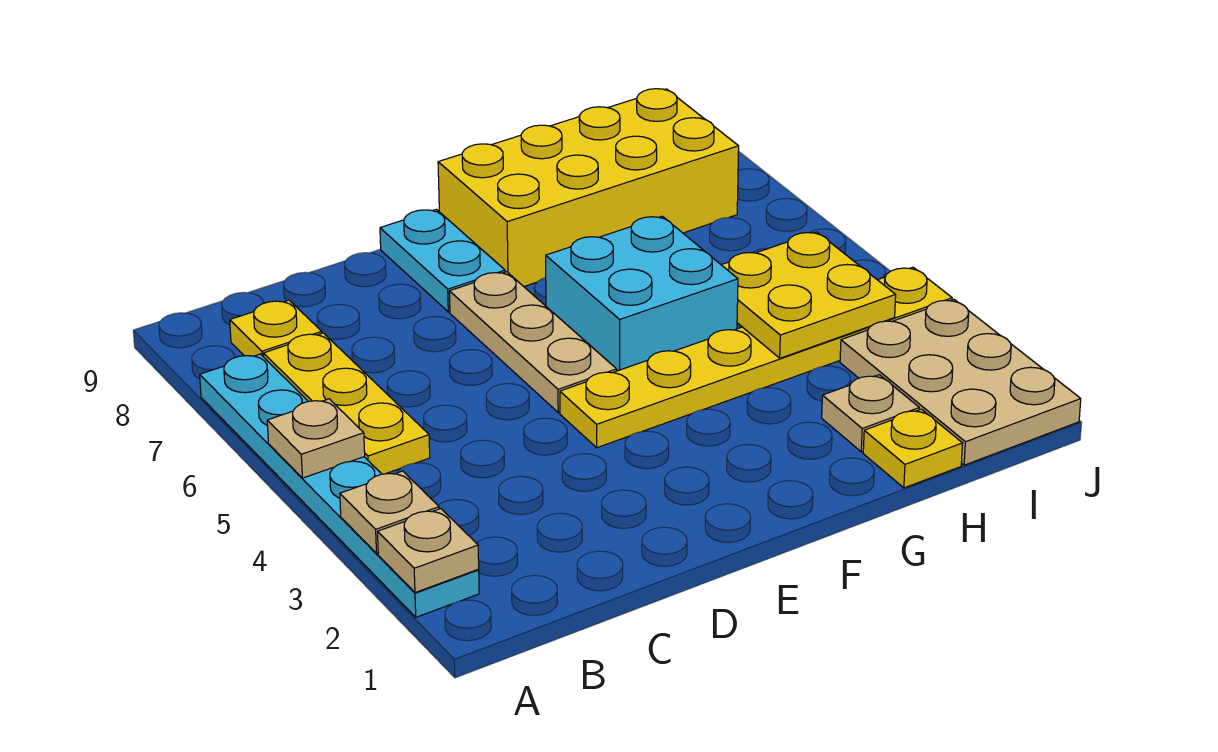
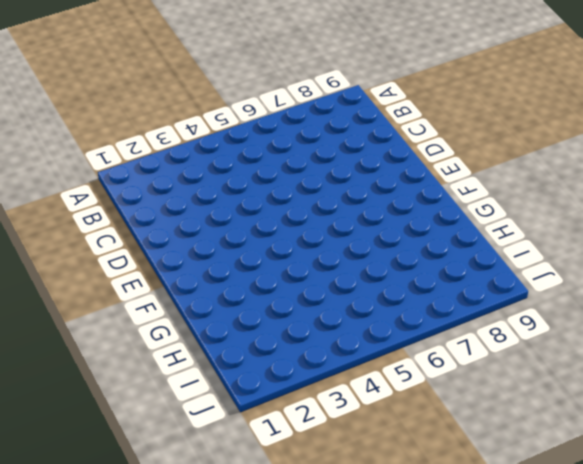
none -> cyan plate A2:A7 level 1
none -> yellow plate B5:B7 level 1
none -> yellow plate B8 level 1

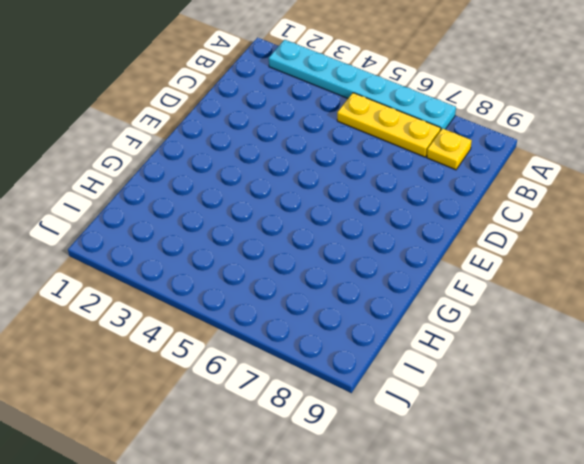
none -> yellow plate E4:J4 level 1
none -> tan plate E5:E7 level 1
none -> cyan plate E8:E9 level 1

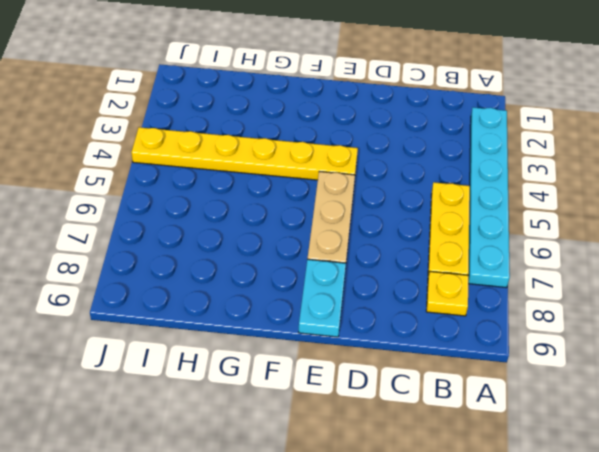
none -> cyan brick F5:G6 level 1
none -> yellow brick F8:I9 level 1
none -> yellow plate H1 level 1

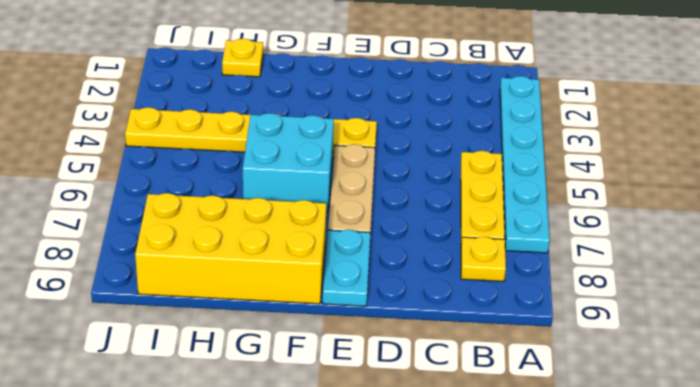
none -> tan plate H2 level 1
none -> tan plate I1:J3 level 1
none -> tan plate A2 level 2

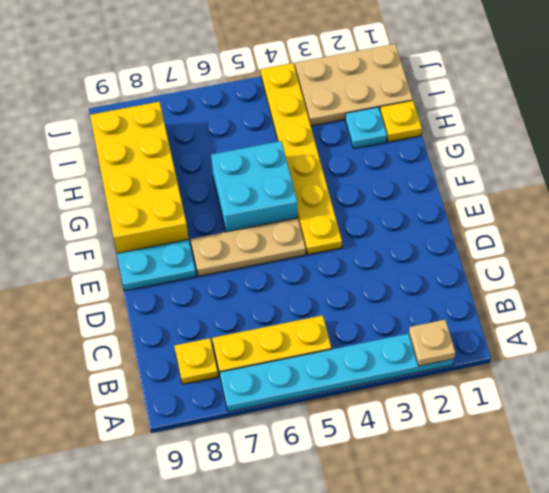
cyan plate H2 level 1 -> tan plate H2 level 1
none -> tan plate A3 level 2
none -> tan plate A5 level 2
none -> yellow plate H4:I5 level 2

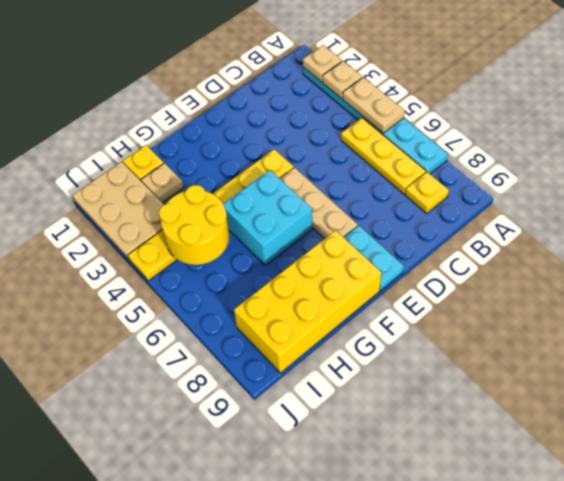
tan plate A4:A5 level 2 -> tan plate A5 level 2
yellow round brick H4:I5 level 2 -> yellow plate H4:I5 level 2

